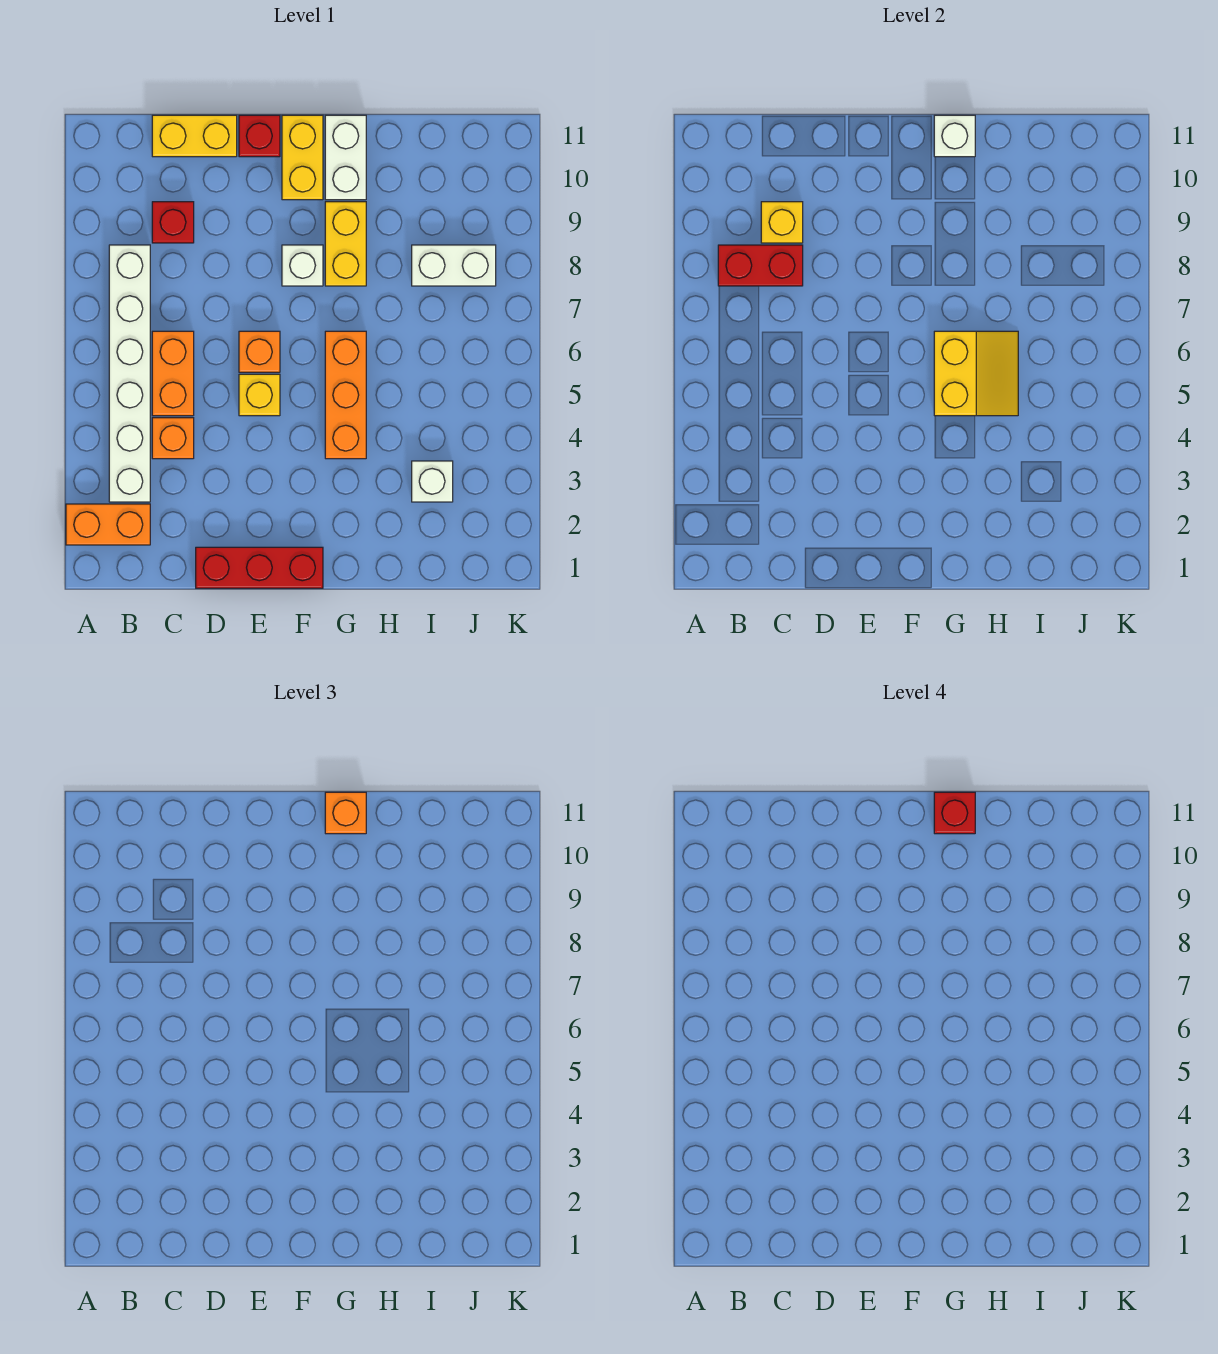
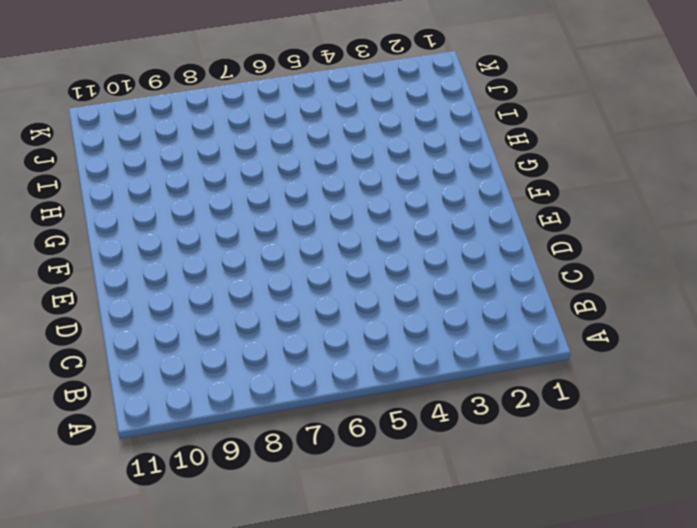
none -> orange brick A2:B2 level 1
none -> white brick B3:B8 level 1
none -> orange brick C4 level 1

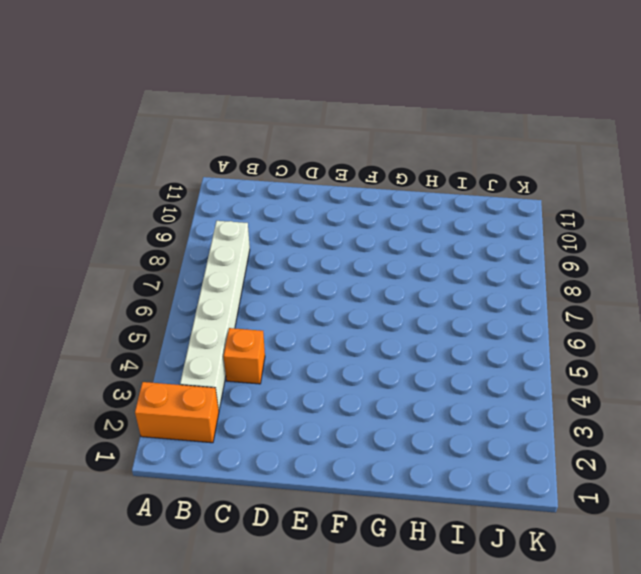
none -> orange brick C5:C6 level 1
none -> red brick C9 level 1
none -> yellow brick C11:D11 level 1

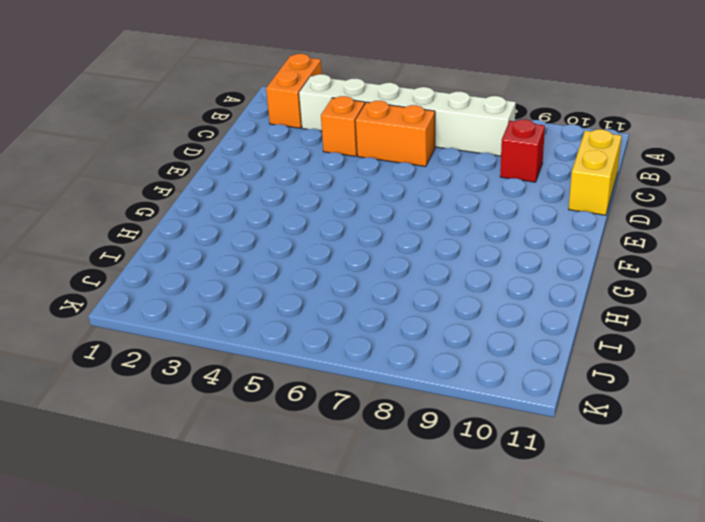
none -> red brick D1:F1 level 1
none -> yellow brick E5 level 1
none -> orange brick E6 level 1

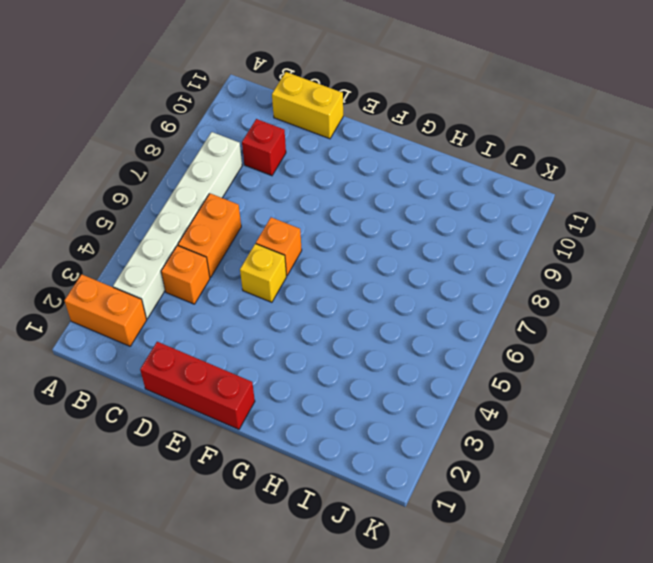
none -> red brick E11 level 1
none -> white brick F8 level 1
none -> yellow brick F10:F11 level 1

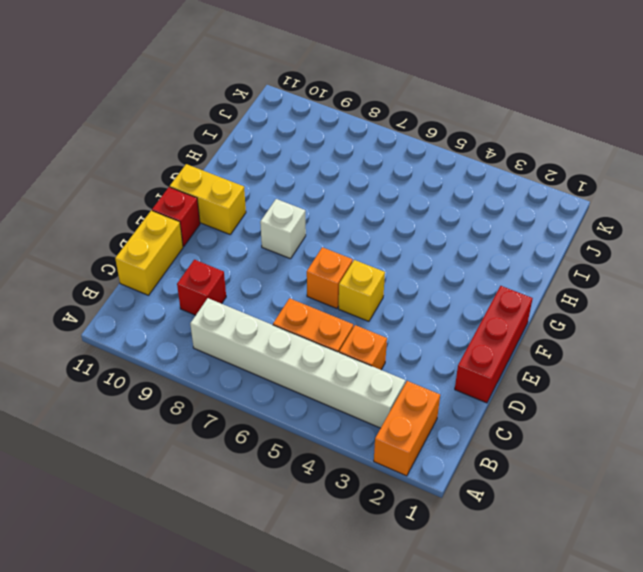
none -> orange brick G4:G6 level 1
none -> yellow brick G8:G9 level 1
none -> white brick G10:G11 level 1

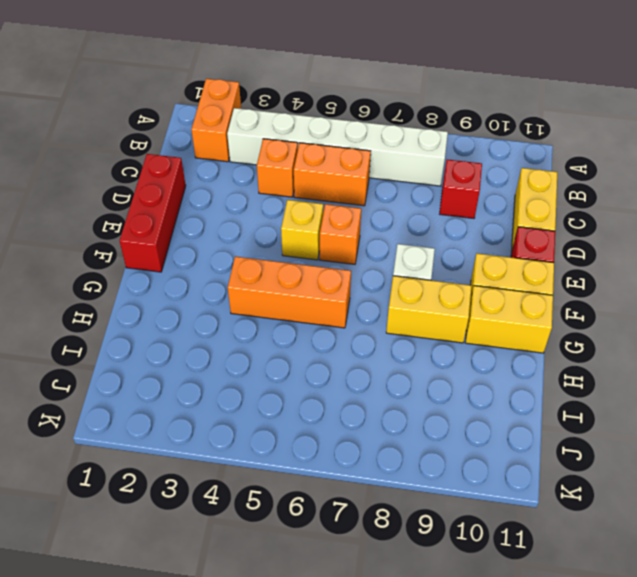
yellow brick G10:G11 level 1 -> white brick G10:G11 level 1
none -> white brick I3 level 1
none -> white brick I8:J8 level 1
none -> red brick B8:C8 level 2

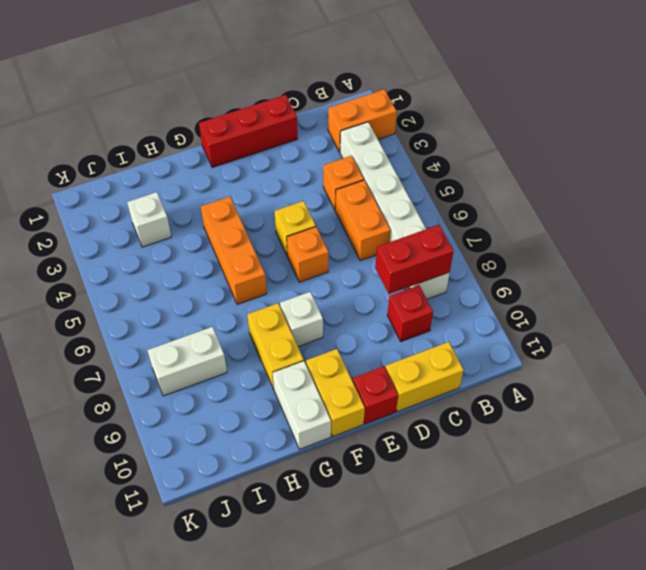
none -> yellow brick C9 level 2
none -> yellow slope G5:H6 level 2 top G
none -> white brick G11 level 2

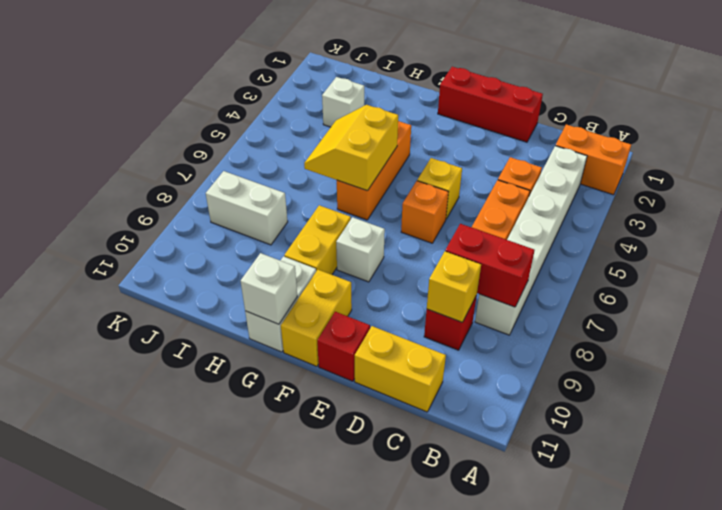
none -> orange brick G11 level 3
none -> red brick G11 level 4

